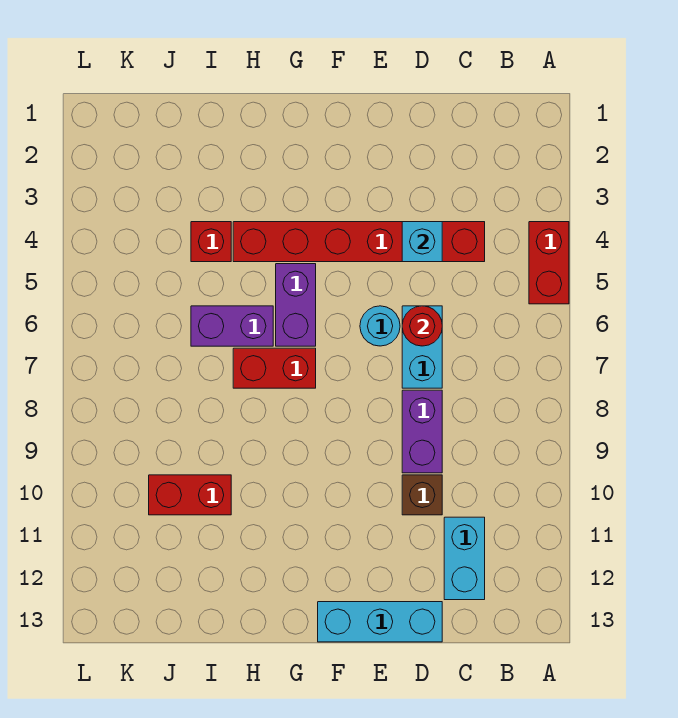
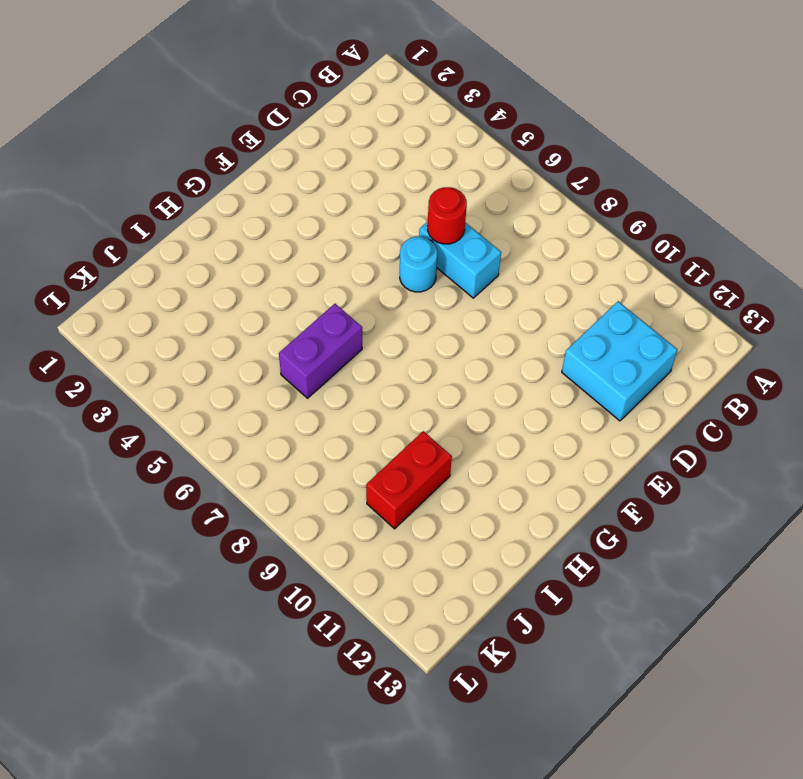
cyan brick C11:D12 level 1 -> cyan brick C11:C12 level 1
none -> red brick A4:A5 level 1
none -> red brick C4:H4 level 1
none -> purple brick D8:D9 level 1

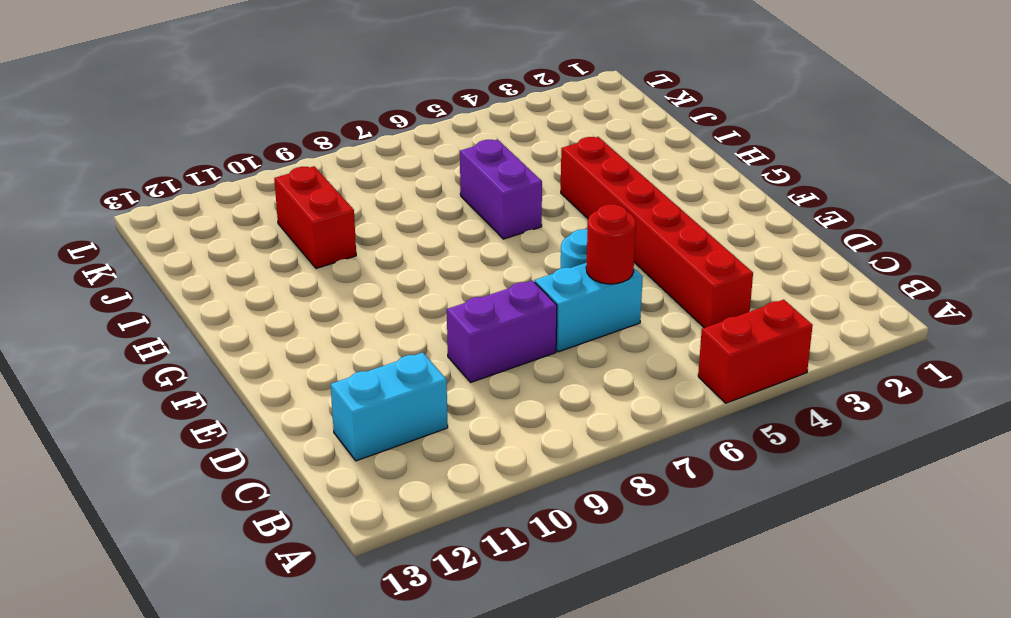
none -> brown brick D10 level 1
none -> cyan brick D13:F13 level 1
none -> purple brick G5:G6 level 1

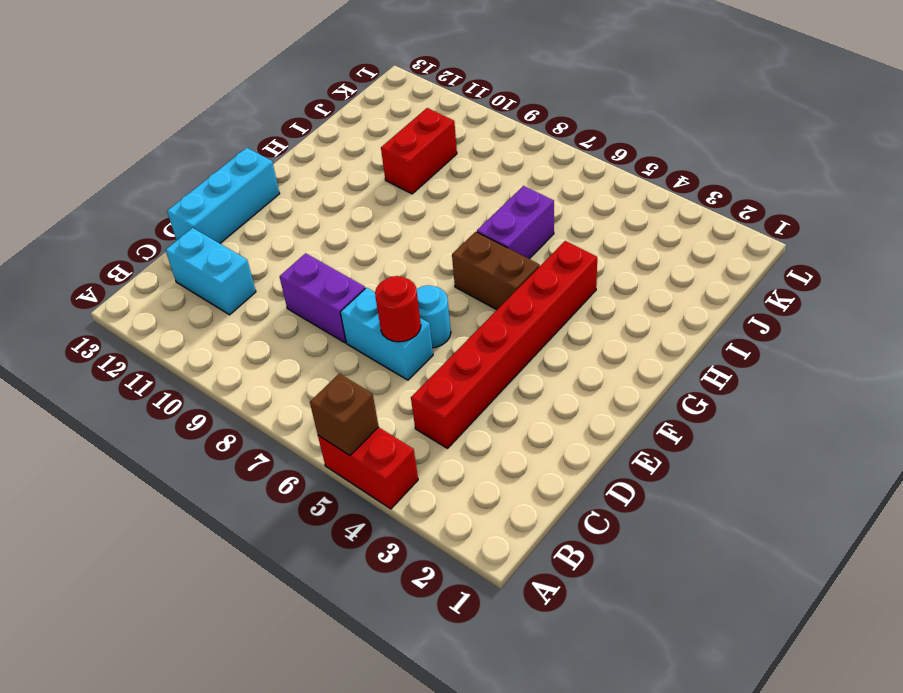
brown brick A5 level 2 -> brown brick D10 level 1
brown brick G5:G6 level 1 -> purple brick G5:G6 level 1
none -> red brick G7:H7 level 1
none -> red brick I4 level 1
none -> cyan brick D4 level 2

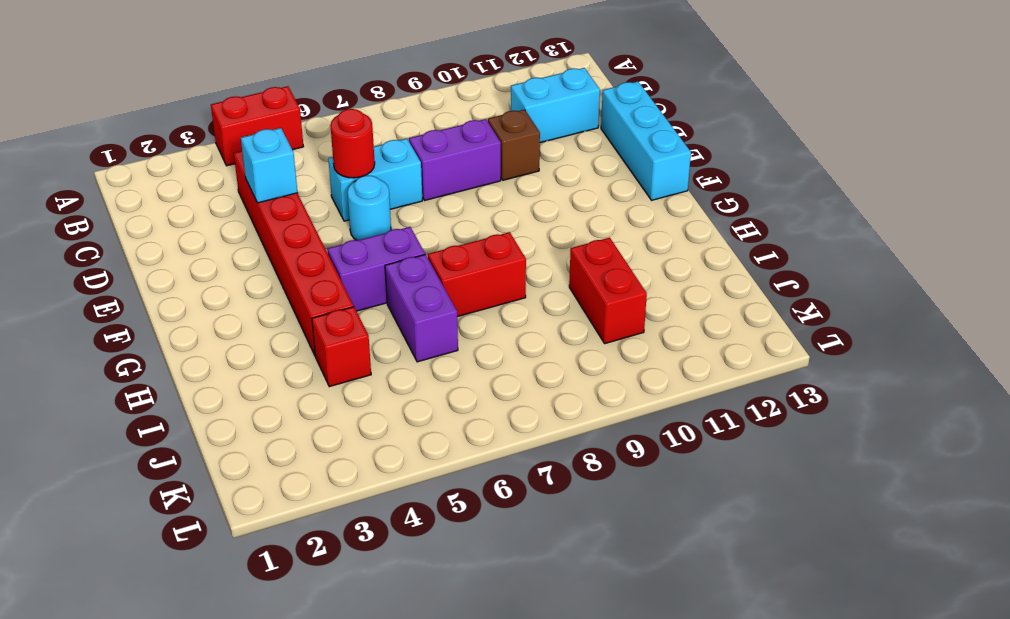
red brick H7:H8 level 1 -> red brick G7:H7 level 1

